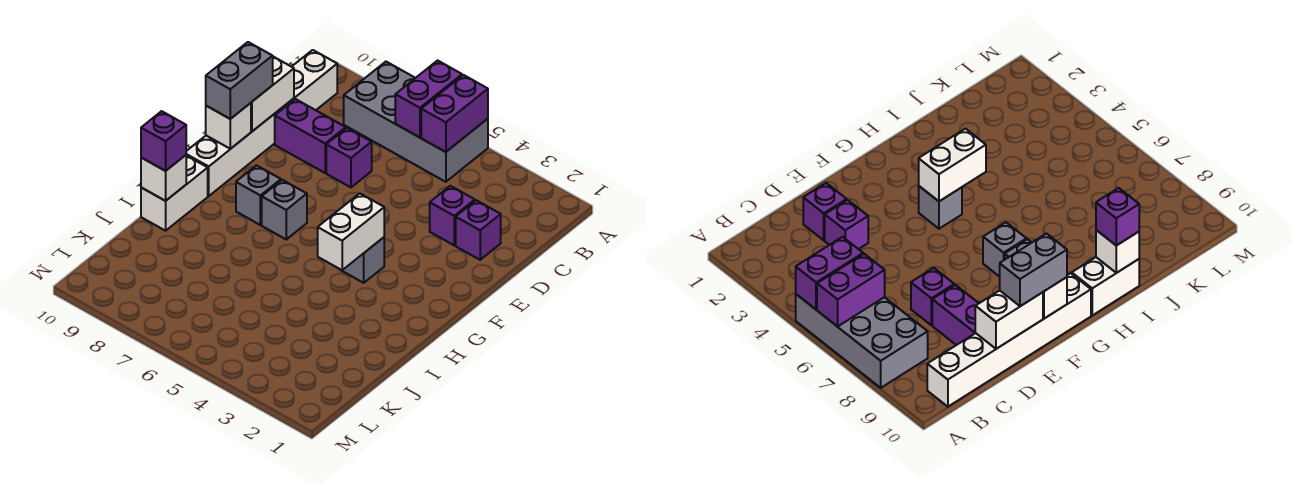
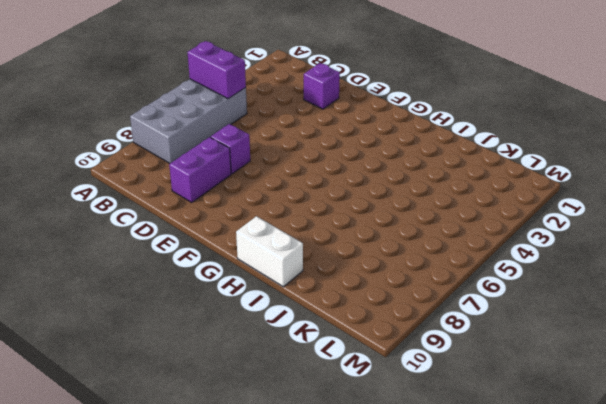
none -> white brick B10:G10 level 1
none -> purple brick D3 level 1
none -> grey brick G4 level 1

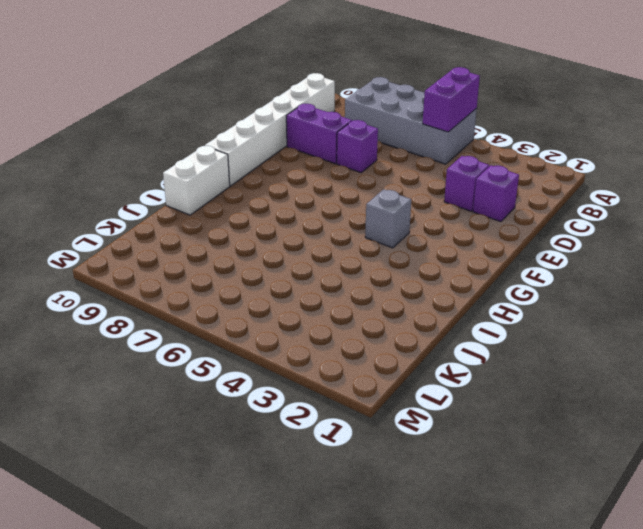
none -> grey brick G7 level 1
none -> grey brick G8 level 1
none -> purple brick A6:B6 level 2

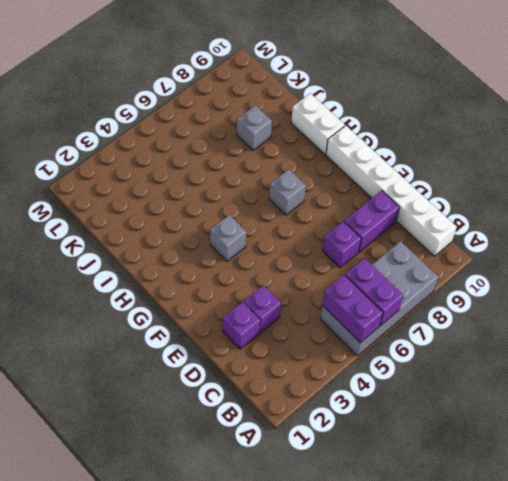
grey brick J8 level 1 -> grey brick G8 level 1
none -> white brick D10:E10 level 2
none -> white brick F10 level 2
none -> white brick G4:H4 level 2

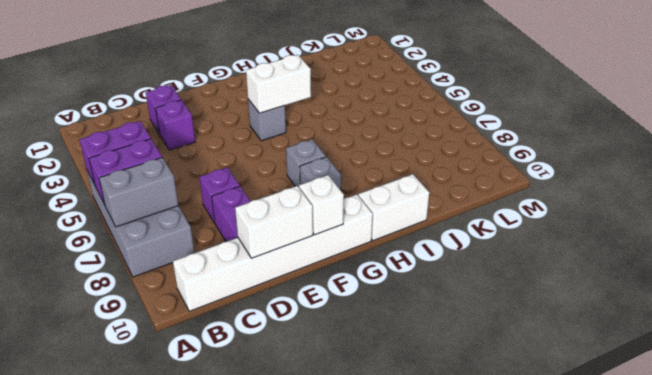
grey brick A7:B7 level 2 -> grey brick E10:F10 level 3
none -> white brick I10 level 2
none -> purple brick I10 level 3

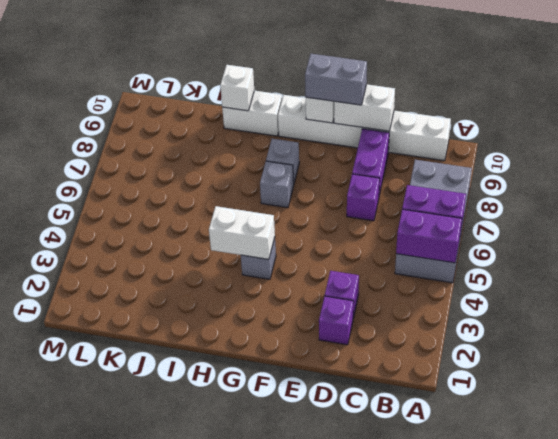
none -> purple brick I10 level 3

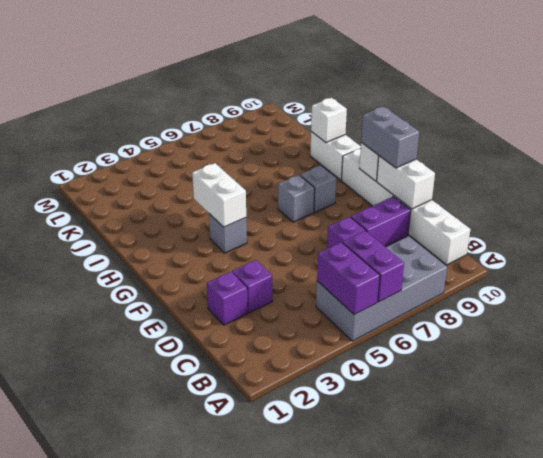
none -> purple brick I10 level 3

